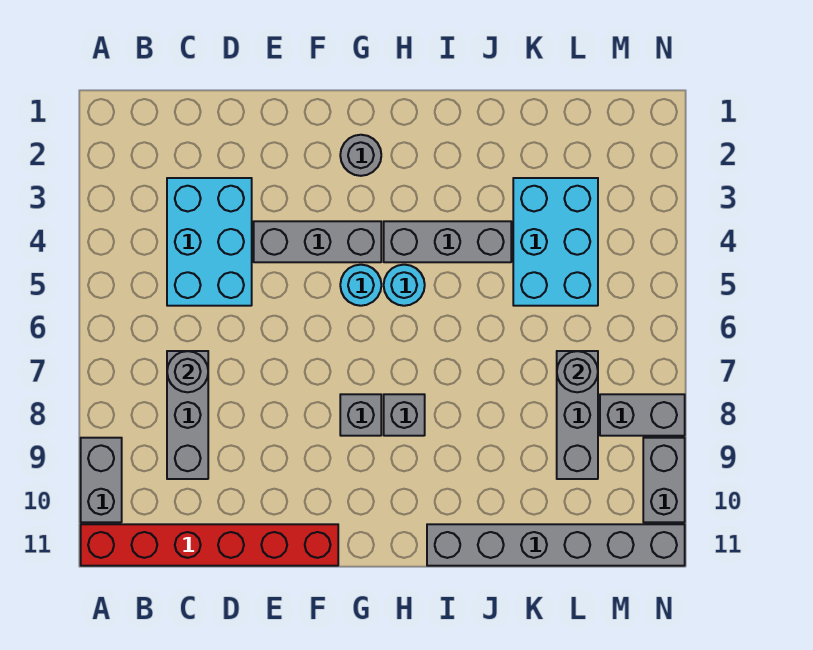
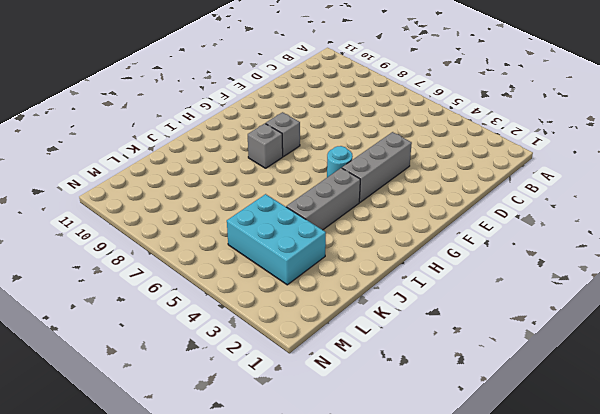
none -> grey brick A9:A10 level 1
none -> red brick A11:F11 level 1
none -> cyan brick C3:D5 level 1

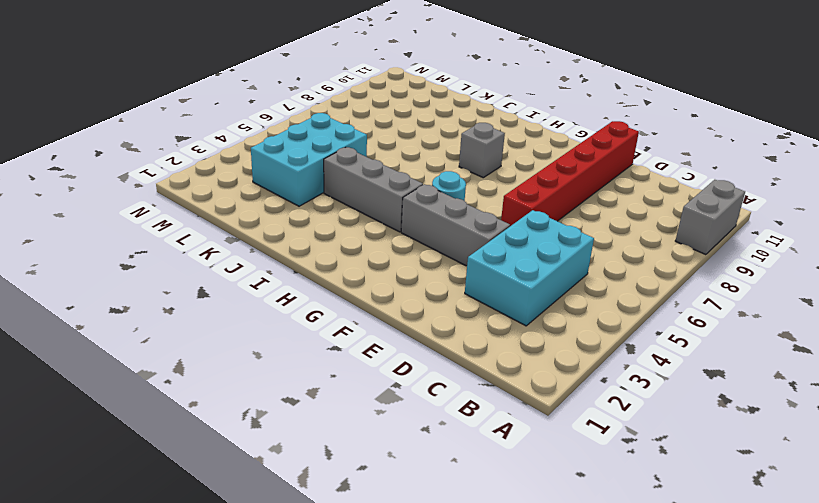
red brick E6:E11 level 1 -> red brick A11:F11 level 1
none -> grey brick C7:C9 level 1
none -> grey round brick G2 level 1
none -> grey brick G8 level 1

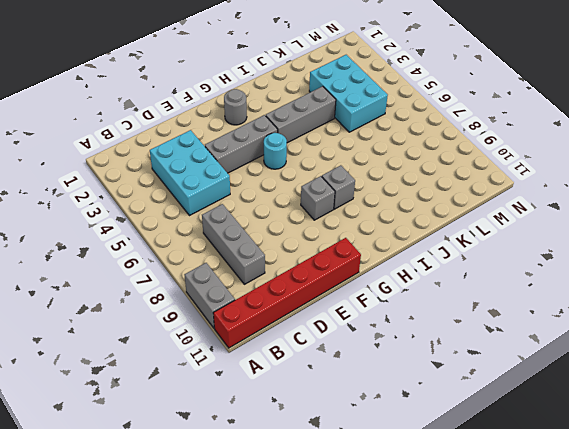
none -> cyan round brick H5 level 1
none -> grey brick I11:N11 level 1
none -> grey brick L7:L9 level 1

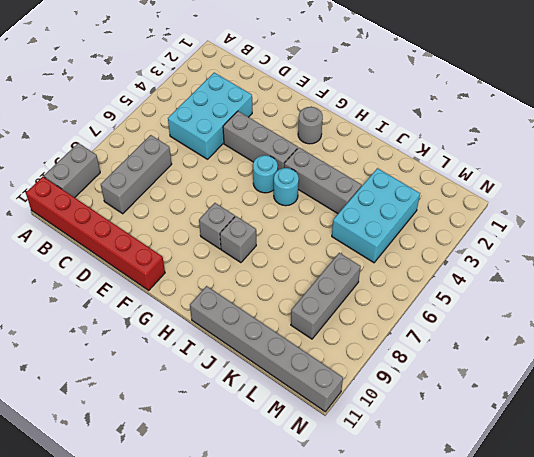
none -> grey brick M8:N8 level 1
none -> grey brick N9:N10 level 1
none -> grey round brick C7 level 2

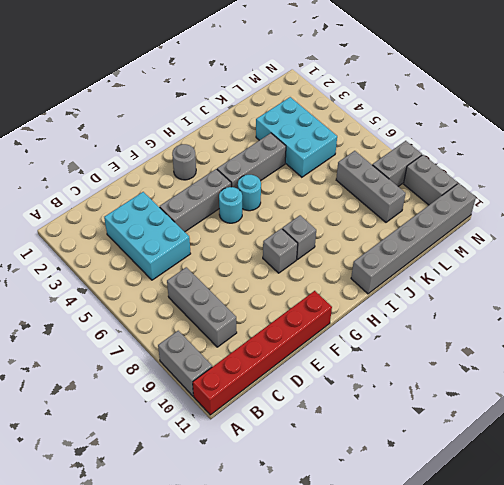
none -> grey round brick C7 level 2
none -> grey round brick L7 level 2

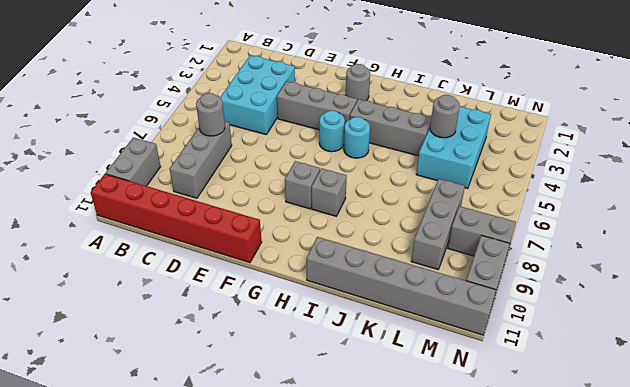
grey round brick K4 level 2 -> grey round brick L7 level 2

